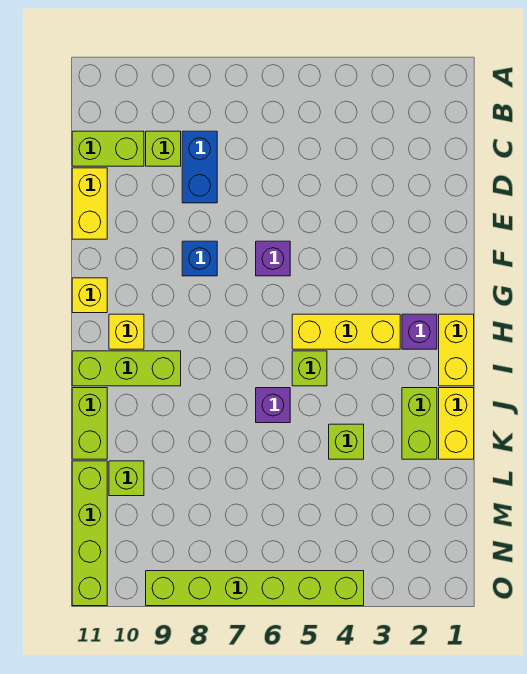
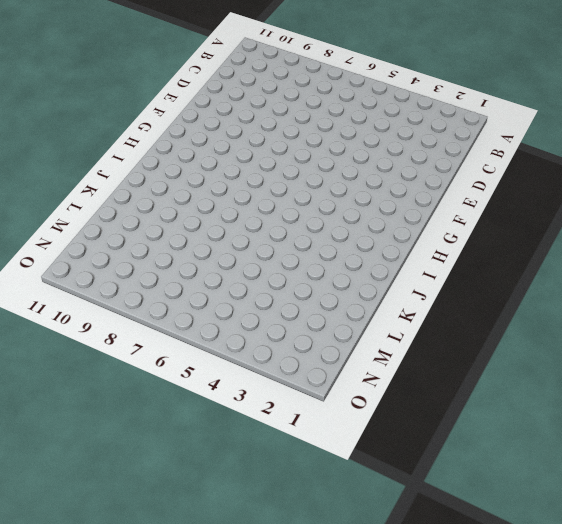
none -> blue brick C8:D8 level 1
none -> lime brick C9 level 1
none -> lime brick C10:C11 level 1

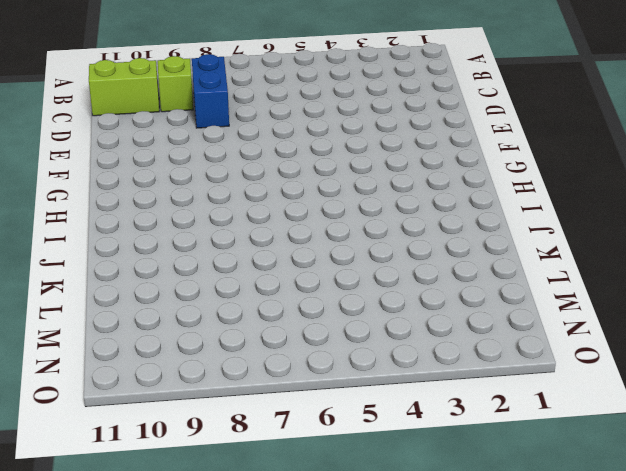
none -> yellow brick D11:E11 level 1
none -> purple brick F6 level 1
none -> blue brick F8 level 1

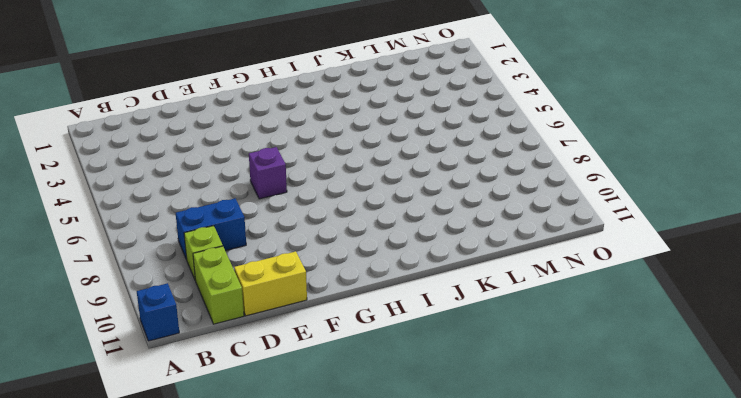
blue brick A11 level 1 -> blue brick F8 level 1
none -> yellow brick G11 level 1
none -> yellow brick H1:I1 level 1
none -> purple brick H2 level 1

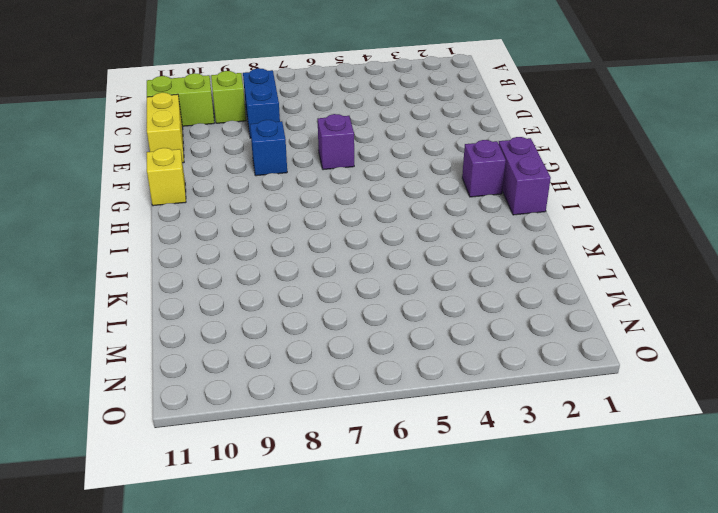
purple brick H1:I1 level 1 -> yellow brick H1:I1 level 1
none -> yellow brick H3:H5 level 1
none -> yellow brick H10 level 1
none -> lime brick I5 level 1

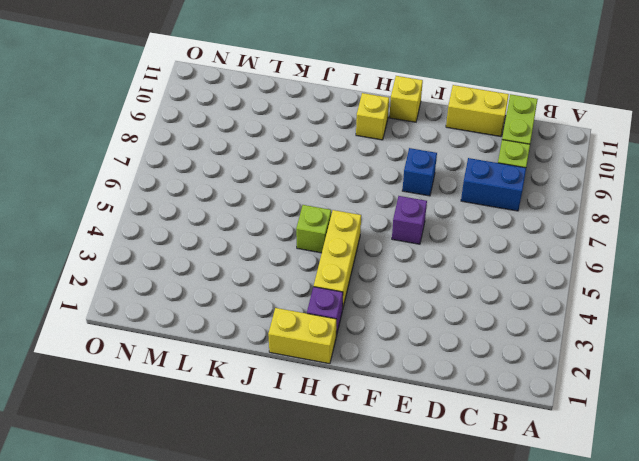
none -> lime brick I9:I11 level 1
none -> yellow brick J1:K1 level 1
none -> lime brick J2:K2 level 1

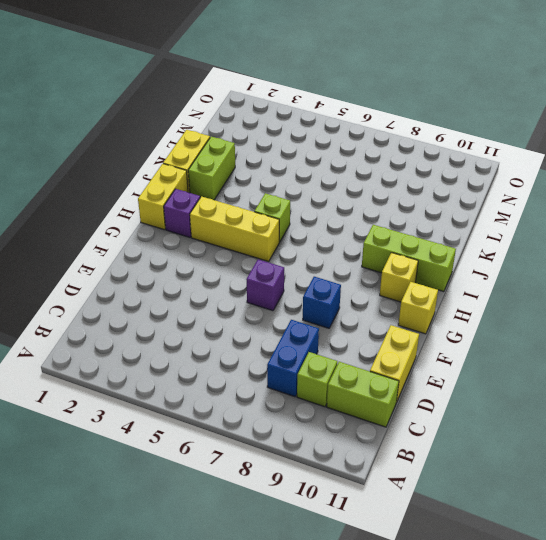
none -> purple brick J6 level 1
none -> lime brick J11:K11 level 1
none -> lime brick K4 level 1

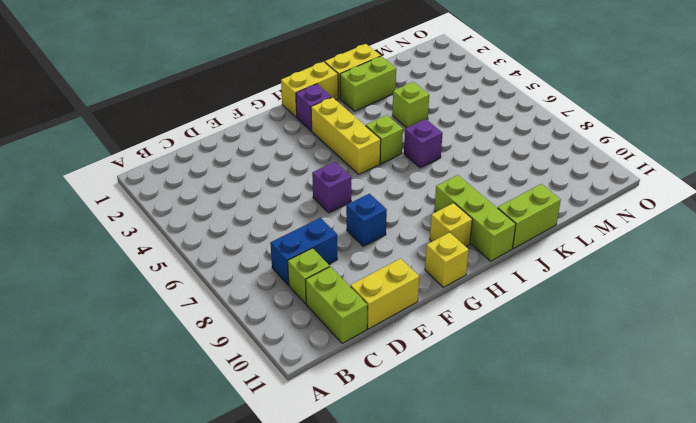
none -> lime brick L10 level 1
none -> lime brick L11:O11 level 1
none -> lime brick O4:O9 level 1

